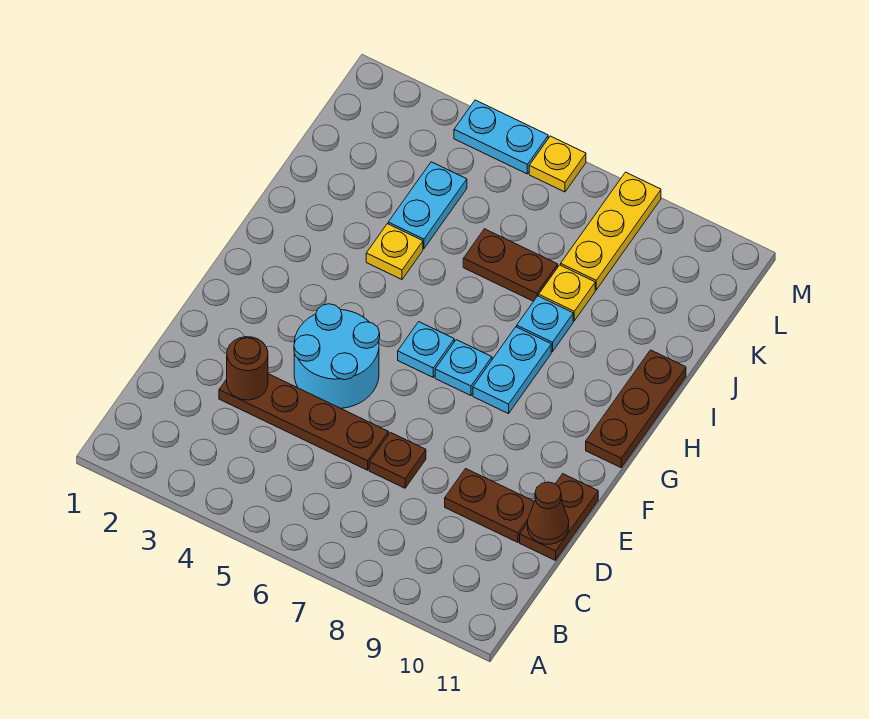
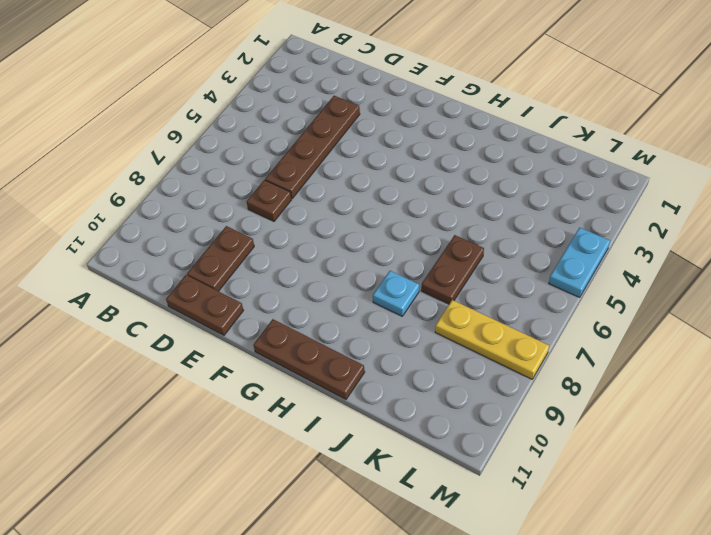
none -> cyan round brick E4:F5 level 1
none -> cyan plate G6 level 1
none -> cyan plate G7 level 1

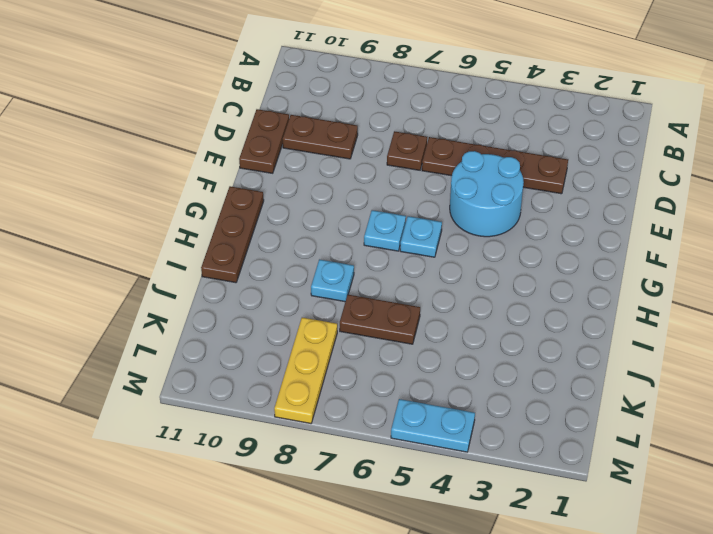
none -> cyan plate G8:H8 level 1
none -> yellow plate I4 level 1
none -> cyan plate J4:K4 level 1

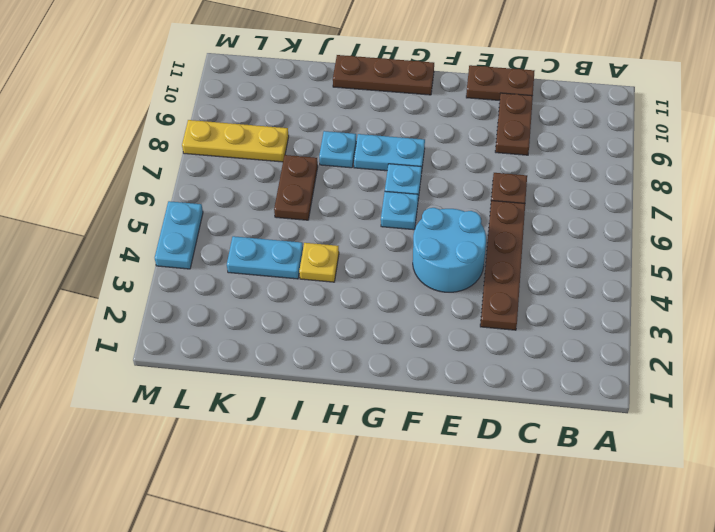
none -> yellow plate J8 level 1
none -> yellow plate M6 level 1
none -> brown round brick D3 level 2

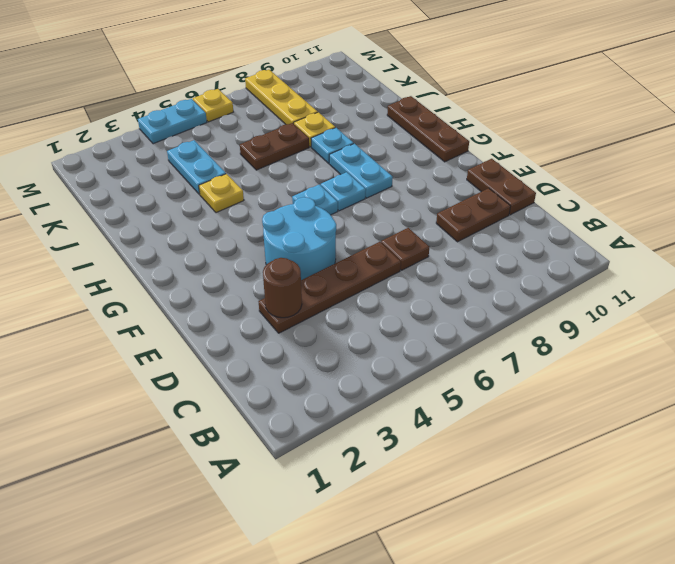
none -> brown cone D11 level 2

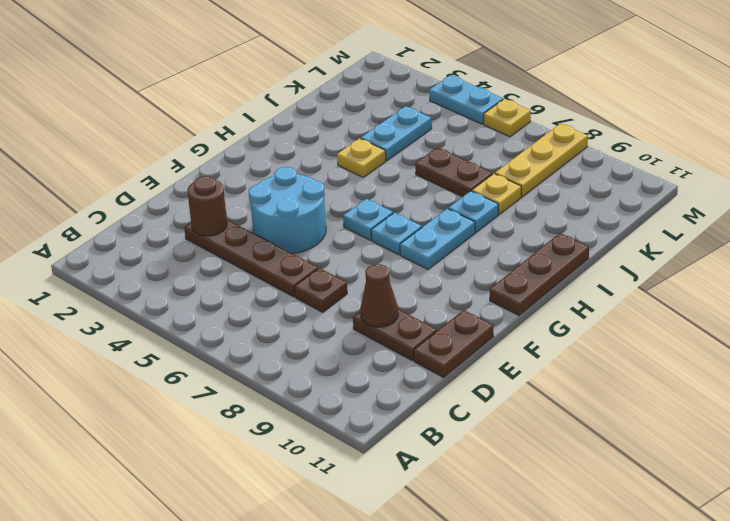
brown cone D9 level 2 -> brown cone D11 level 2

